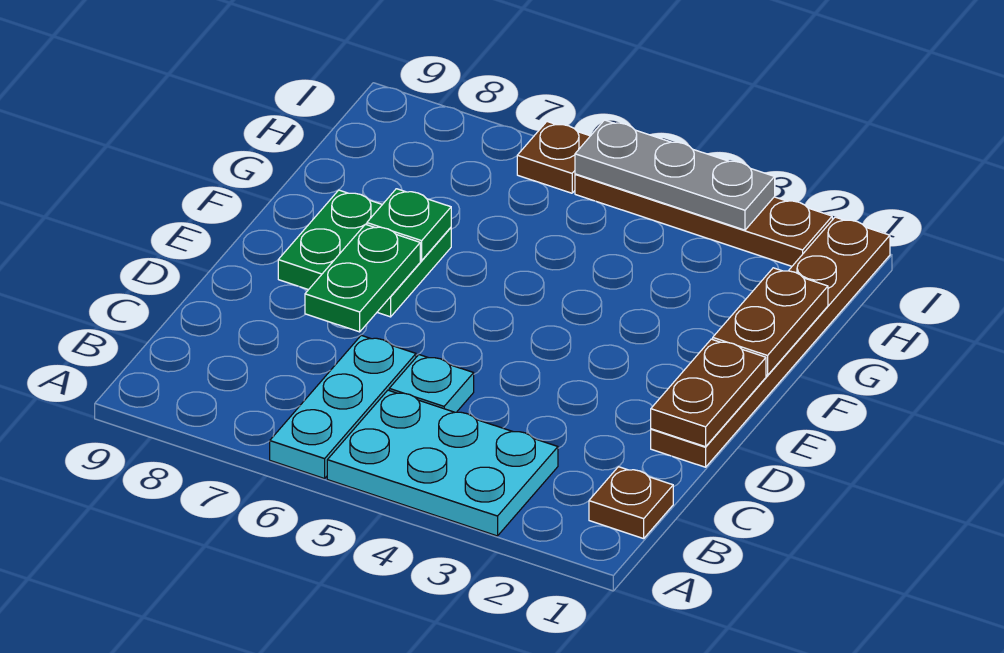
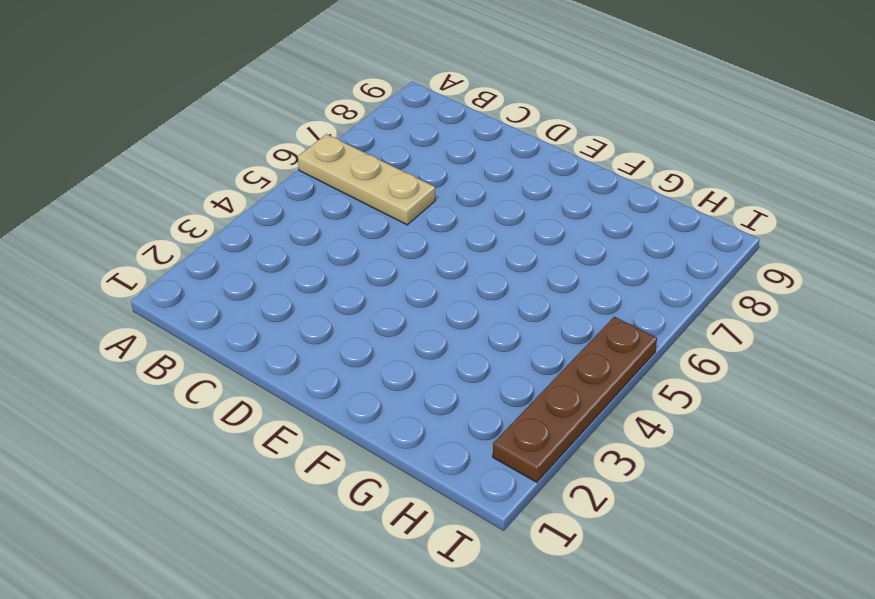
tan plate A6:C6 level 1 -> cyan plate A6:C6 level 1
none -> cyan plate A3:B5 level 1
none -> brown plate B1 level 1
none -> cyan plate C5 level 1

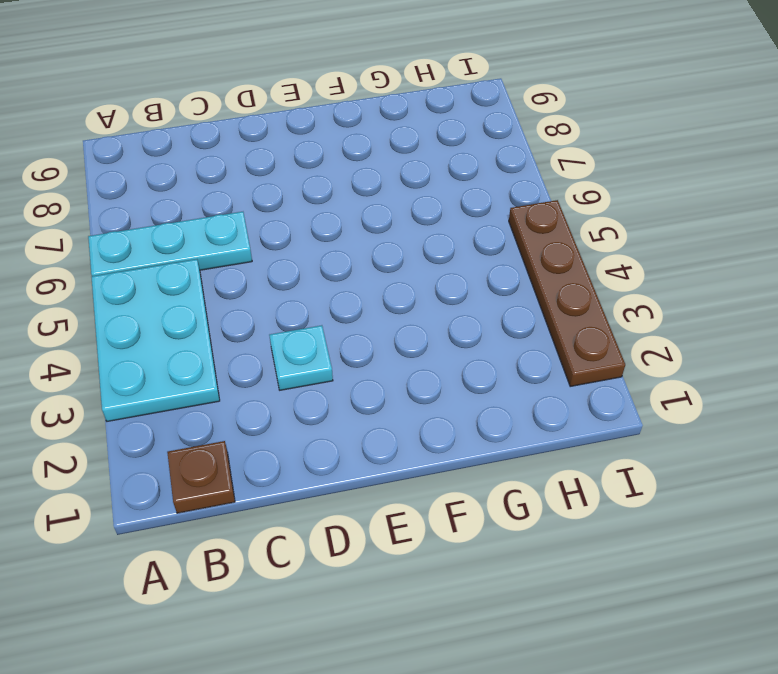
cyan plate D3 level 1 -> cyan plate C5 level 1
none -> brown plate D1:I1 level 1
none -> green plate E7:F8 level 1
none -> brown plate I6 level 1

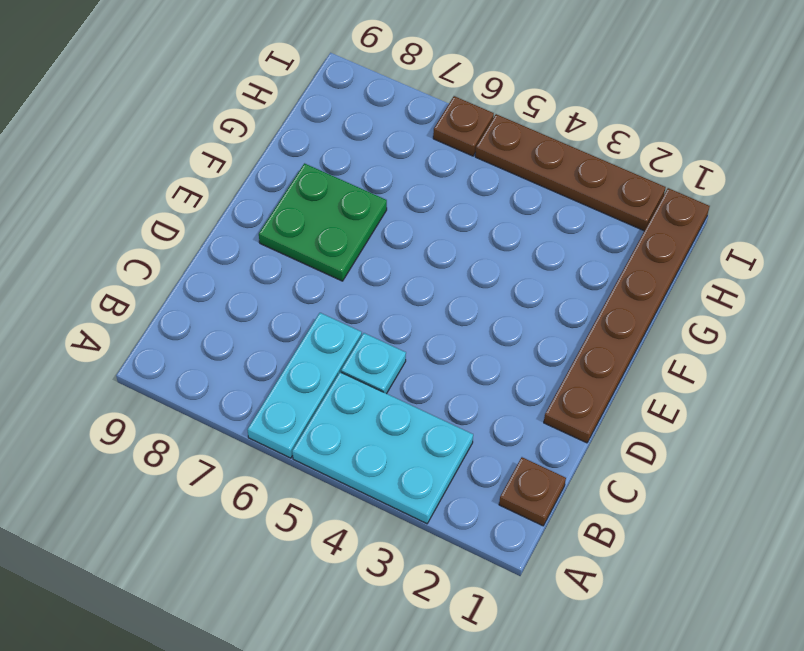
none -> brown plate D1:E1 level 2
none -> green plate D7:E7 level 2
none -> brown plate F1:G1 level 2

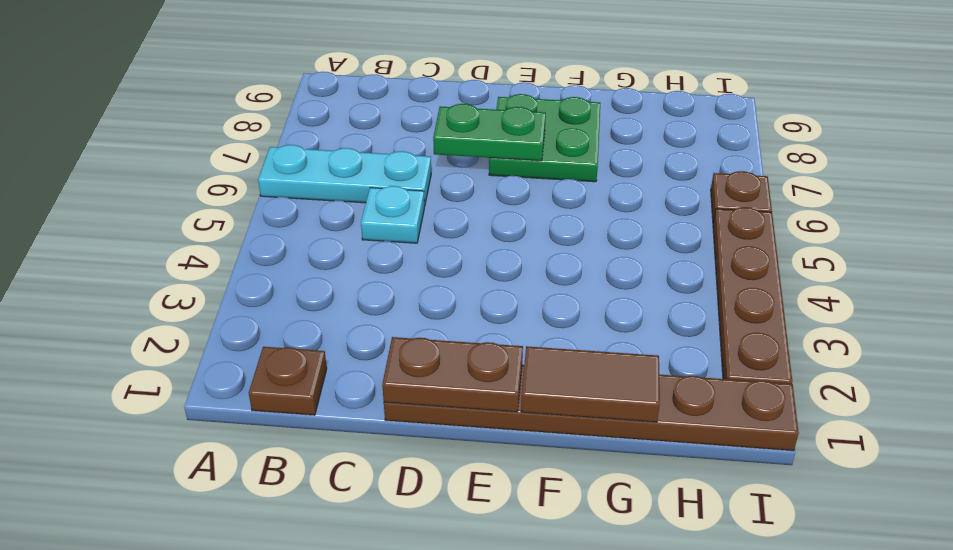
brown tile F1:G1 level 2 -> brown plate F1:G1 level 2
none -> cyan plate A3:B5 level 1
none -> green plate F7 level 2
none -> grey plate I3:I5 level 2

